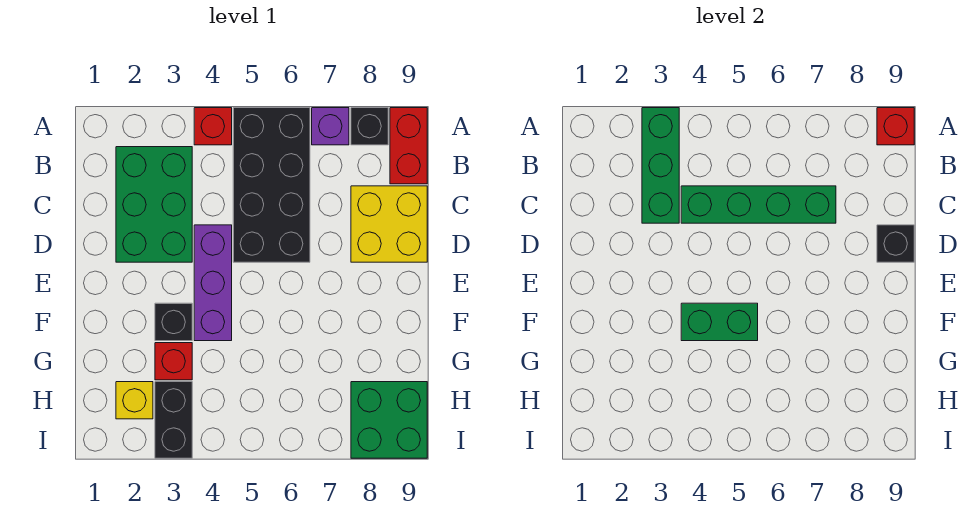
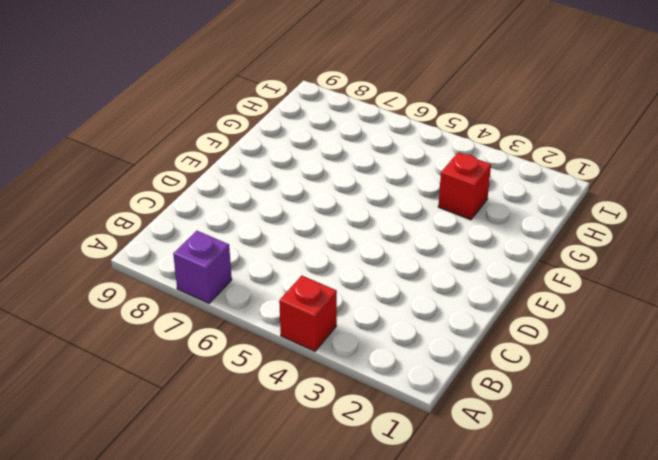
none -> black brick A5:D6 level 1
none -> black brick A8 level 1
none -> red brick A9:B9 level 1

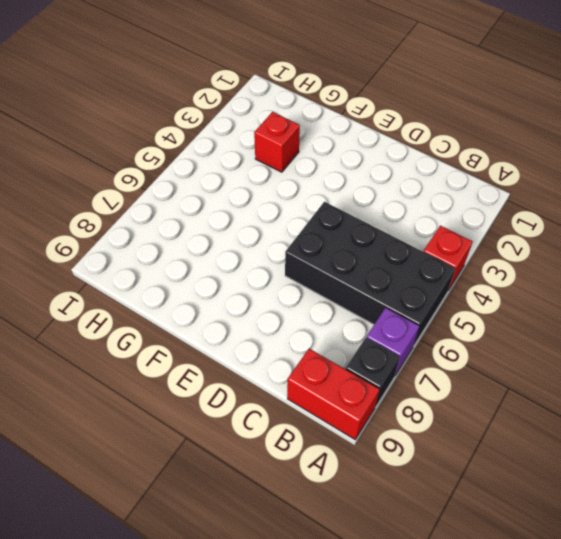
none -> green brick B2:D3 level 1
none -> yellow brick C8:D9 level 1
none -> purple brick D4:F4 level 1

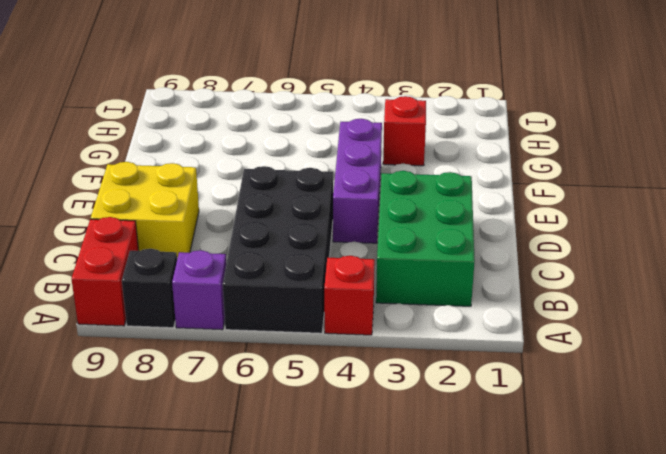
none -> black brick F3 level 1
none -> yellow brick H2 level 1
none -> black brick H3:I3 level 1

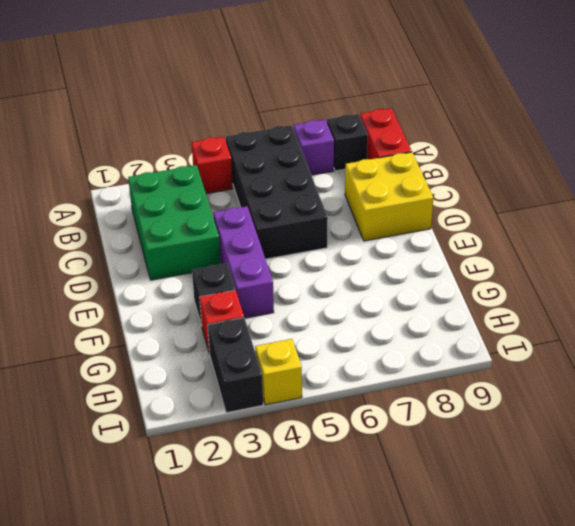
yellow brick I4 level 1 -> yellow brick H2 level 1
none -> green brick H8:I9 level 1
none -> green brick A3:C3 level 2
none -> red brick A9 level 2

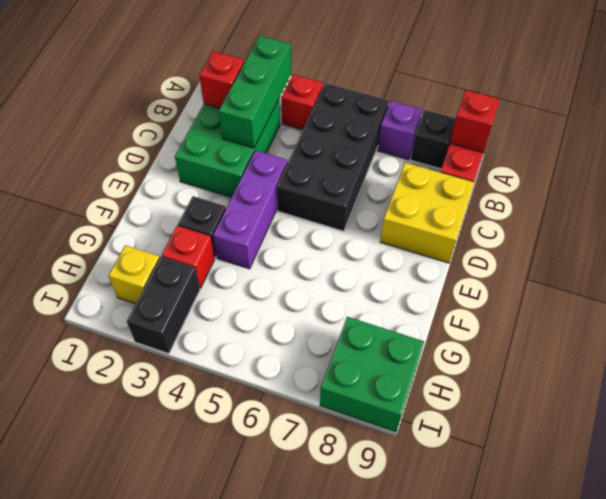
red brick B2 level 2 -> none
none -> green brick C4:C7 level 2
none -> black brick D9 level 2
none -> green brick F4:F5 level 2

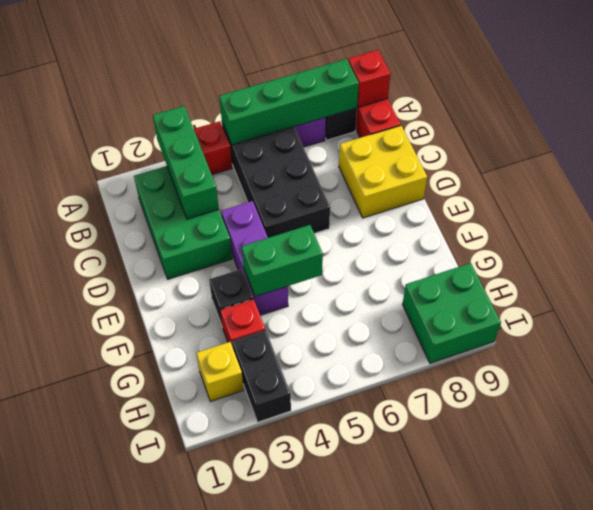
green brick A5:A8 level 2 -> green brick C4:C7 level 2
none -> black brick D9 level 2

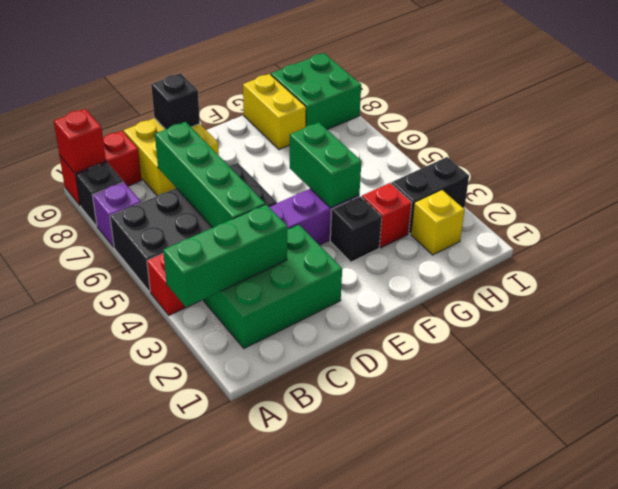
yellow brick G8:G9 level 1 -> none

